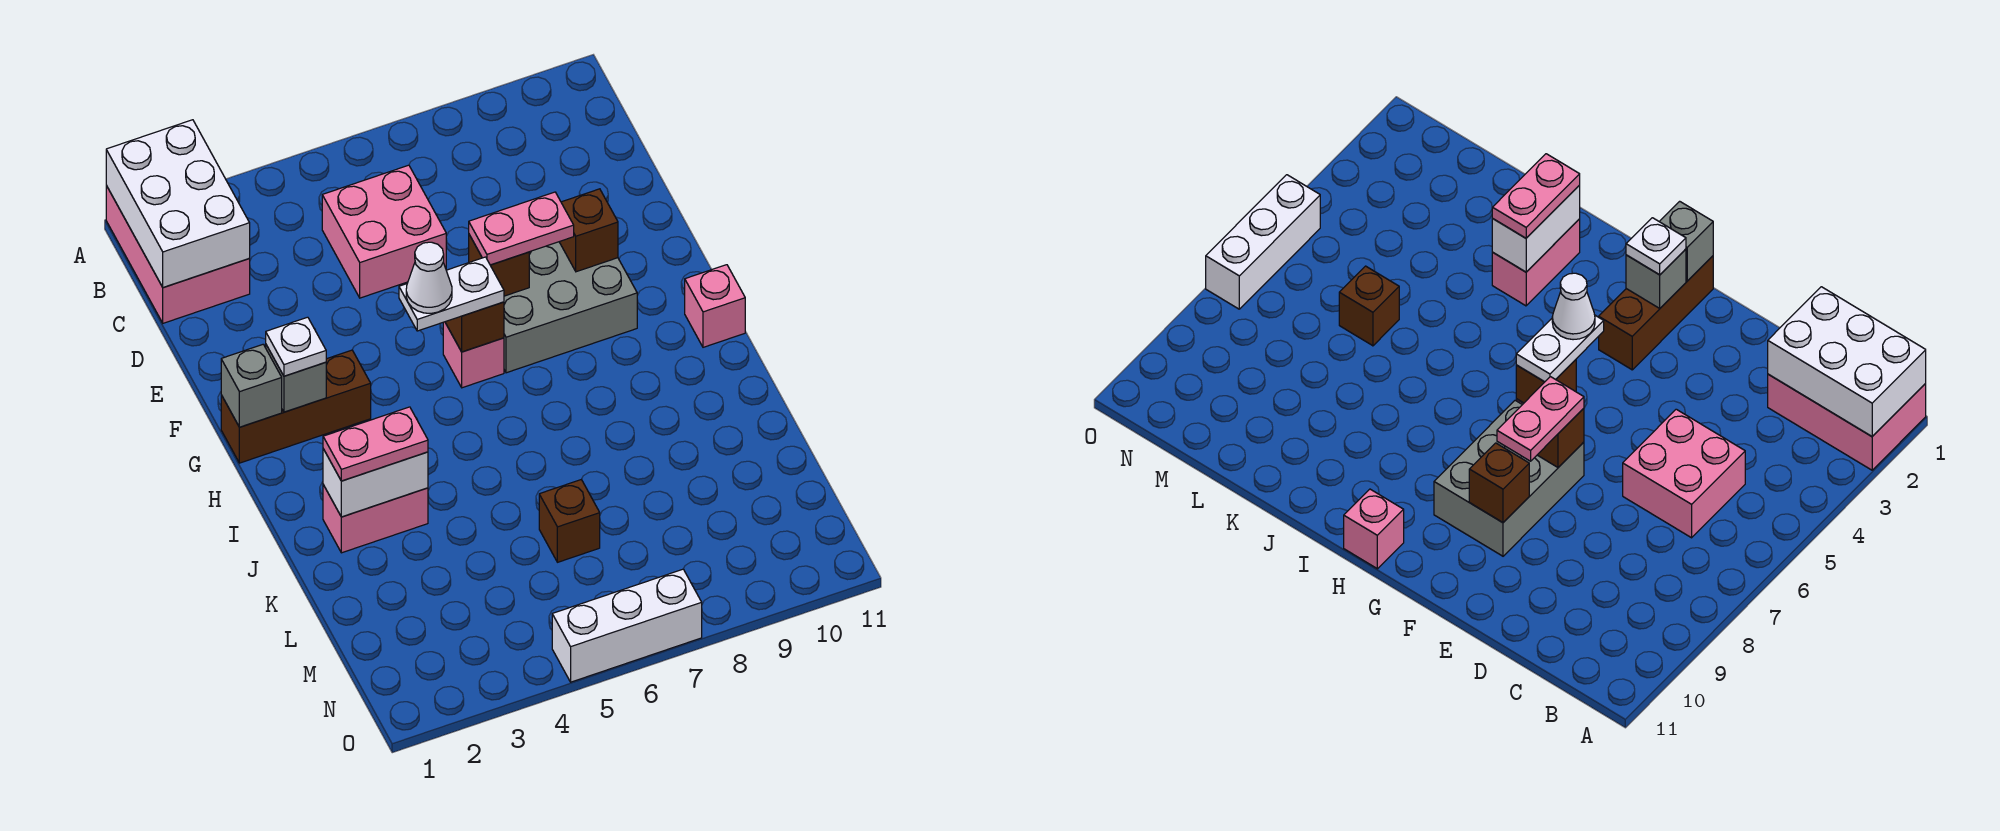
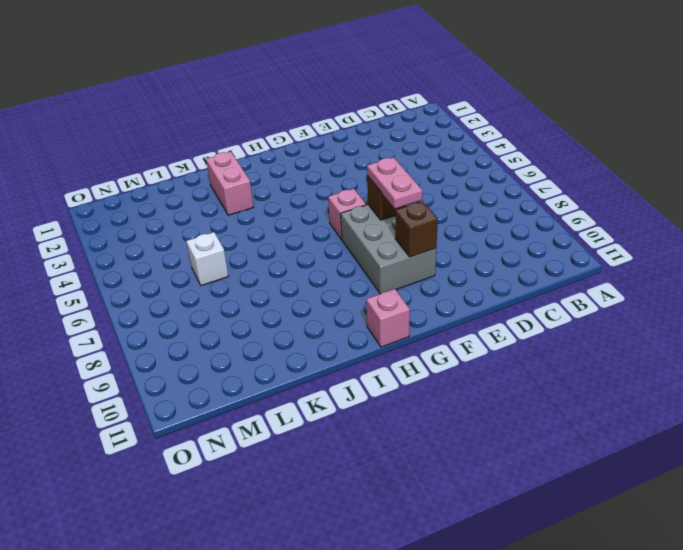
white brick L6 level 1 -> brown brick L6 level 1
none -> pink brick A1:C2 level 1
none -> pink brick C5:D6 level 1
none -> brown brick G1:G3 level 1

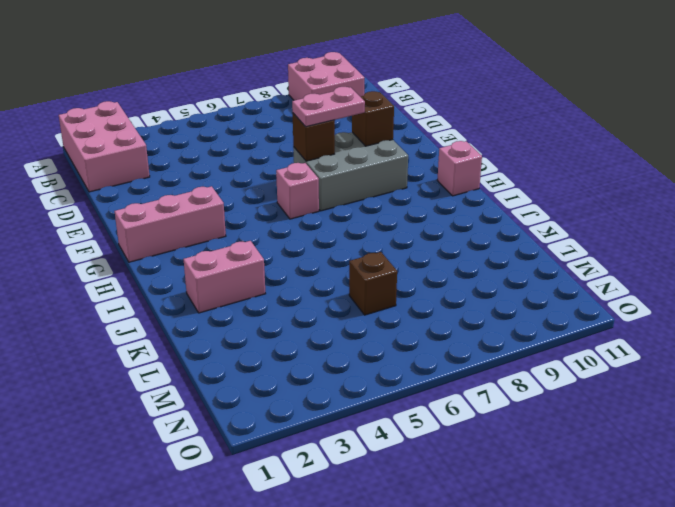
pink brick A9:B10 level 1 -> pink brick C5:D6 level 1
pink brick G1:G3 level 1 -> brown brick G1:G3 level 1
none -> white brick O5:O7 level 1
none -> white brick A1:C2 level 2
none -> grey brick G1 level 2

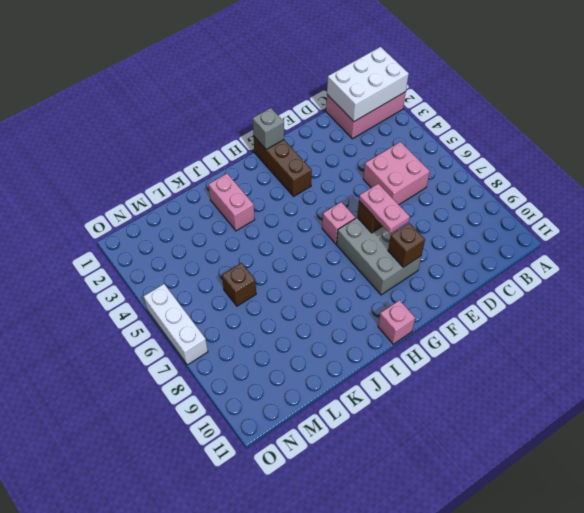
none -> grey brick G2 level 2
none -> brown brick G6 level 2
none -> white brick J2:J3 level 2

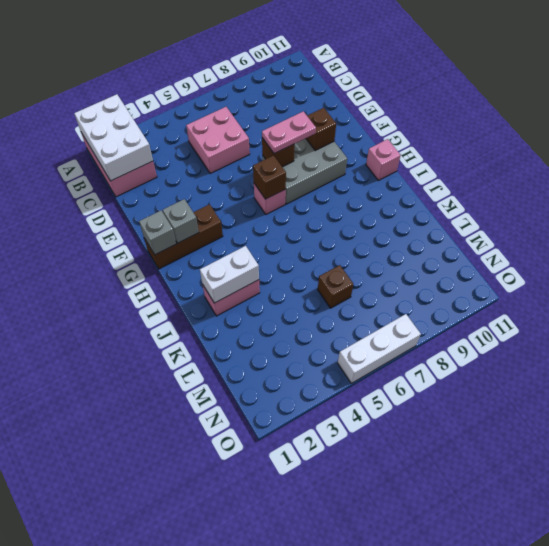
none -> white plate G2 level 3
none -> white plate G5:G6 level 3
none -> pink plate J2:J3 level 3

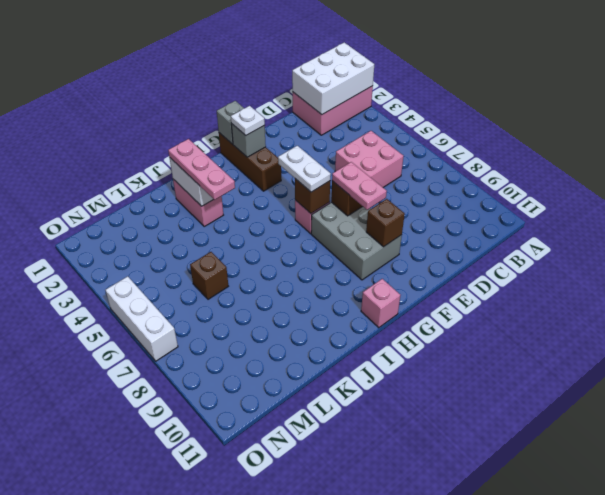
pink plate J2:J4 level 3 -> pink plate J2:J3 level 3
none -> white cone G5 level 4

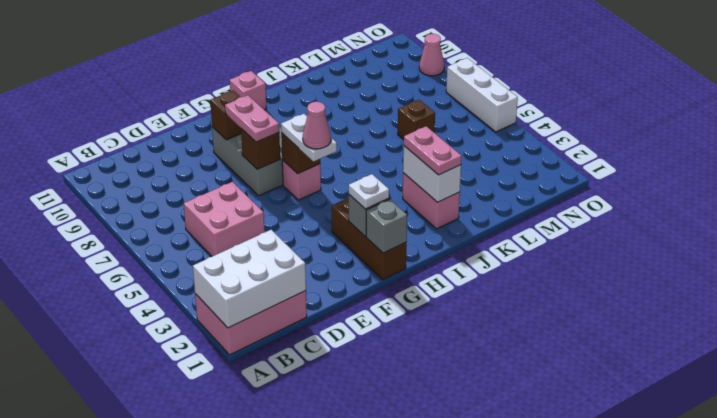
pink cone G5 level 4 -> white cone G5 level 4
pink cone O9 level 1 -> none

